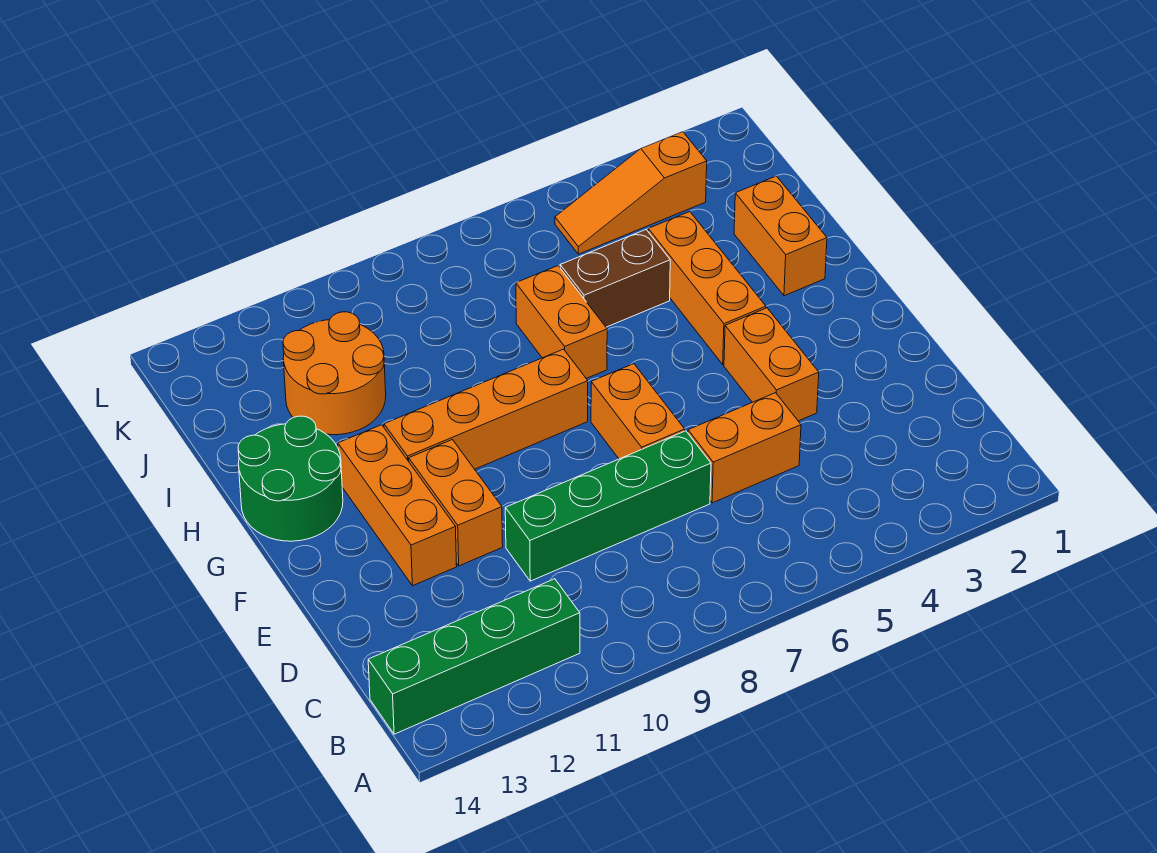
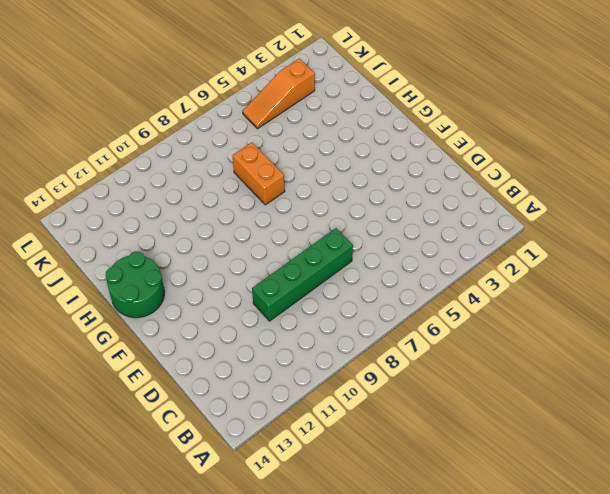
none -> green brick B11:B14 level 1
none -> orange brick D5:D6 level 1
none -> orange brick E4:F4 level 1

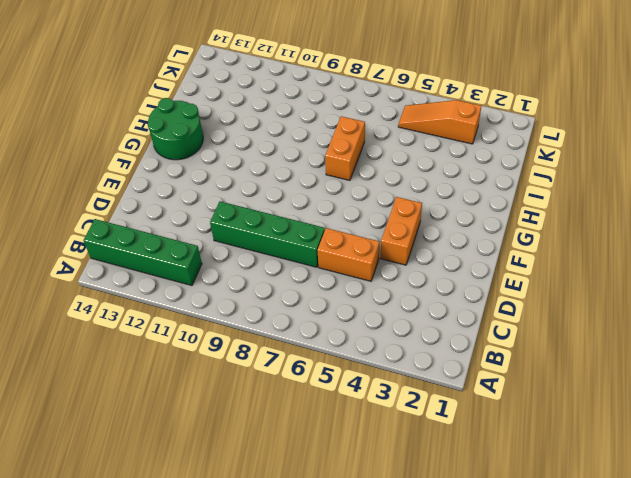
none -> orange brick E7:F7 level 1
none -> orange brick E11:F11 level 1
none -> orange brick E12:G12 level 1

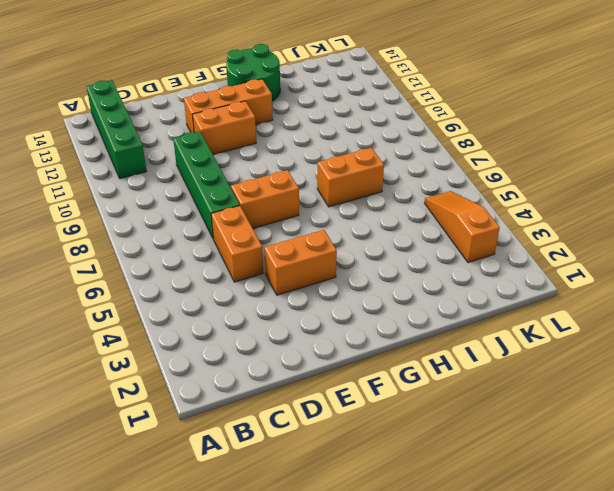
none -> orange brick G4:I4 level 1
none -> orange brick G8:G11 level 1
none -> orange brick H2:I2 level 1

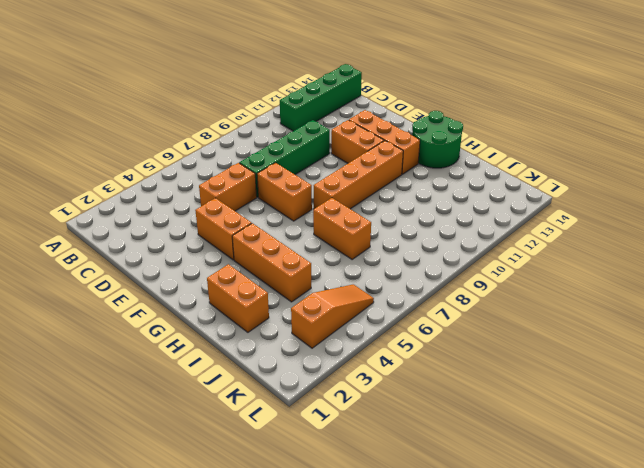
none -> brown brick I5:I6 level 1
none -> orange round brick I11:J12 level 1

